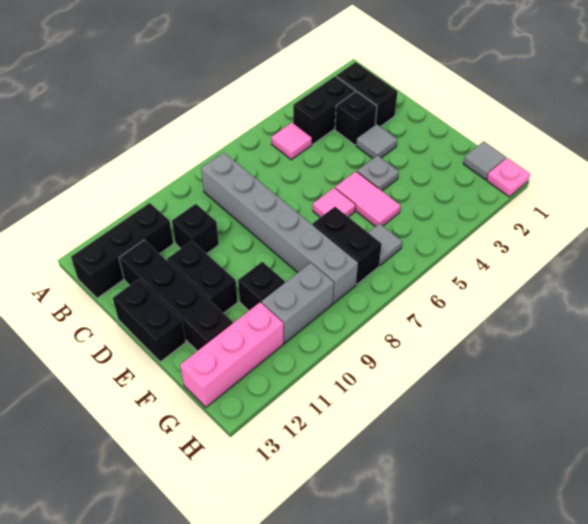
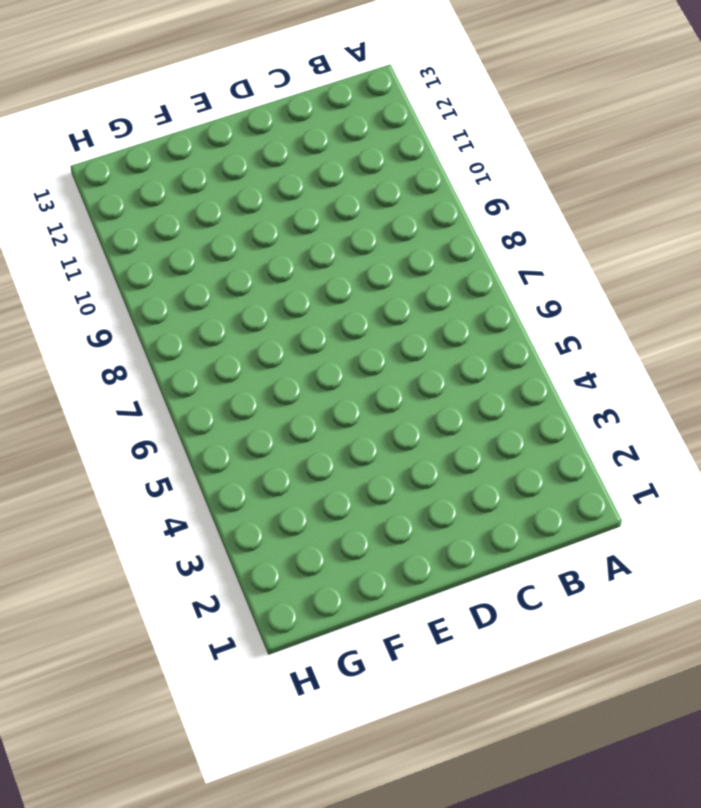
none -> black brick B2:C2 level 1
none -> black brick B3:B4 level 1
none -> pink tile B5 level 1

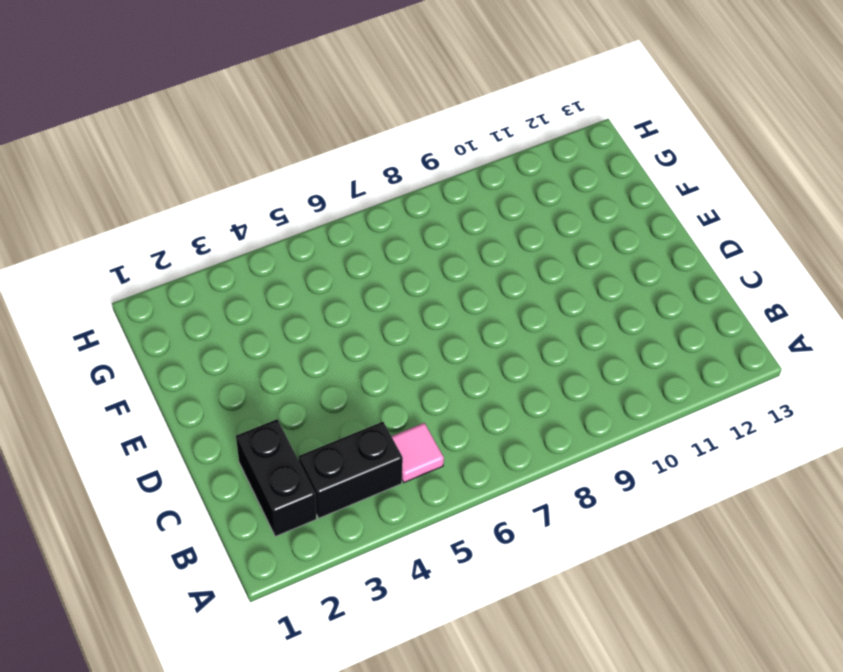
none -> grey brick B8:G8 level 1
none -> black brick B11:B13 level 1
none -> black brick C3 level 1

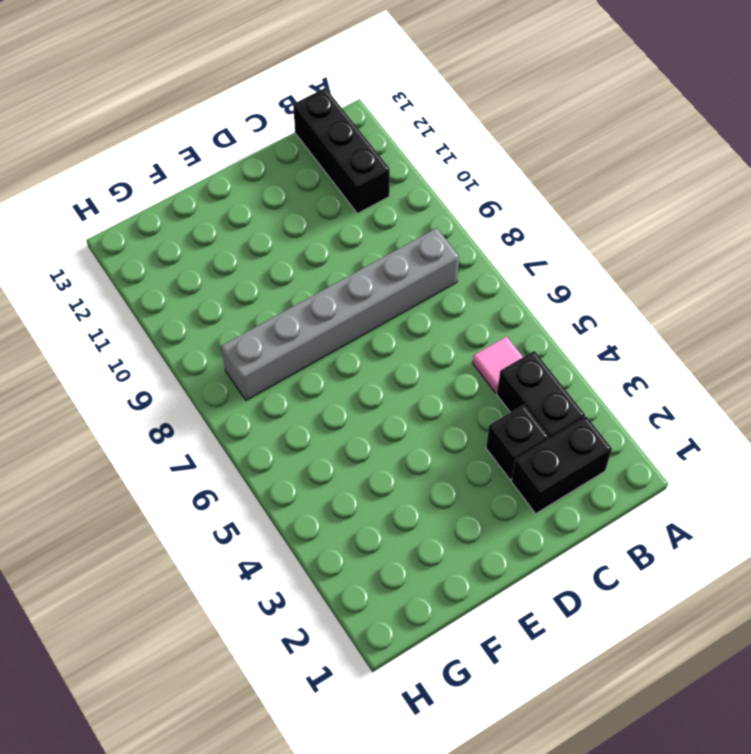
none -> black brick C10 level 1
none -> black brick C12:F12 level 1
none -> grey tile D3 level 1

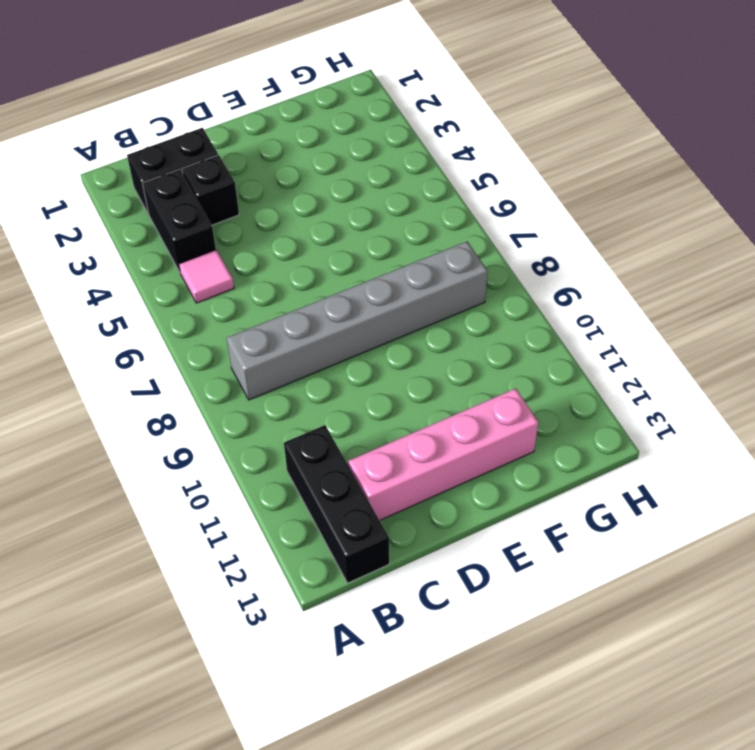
pink brick C12:F12 level 1 -> black brick C12:F12 level 1
none -> black brick C10 level 1
none -> grey tile D3 level 1
none -> black brick D11:E11 level 1

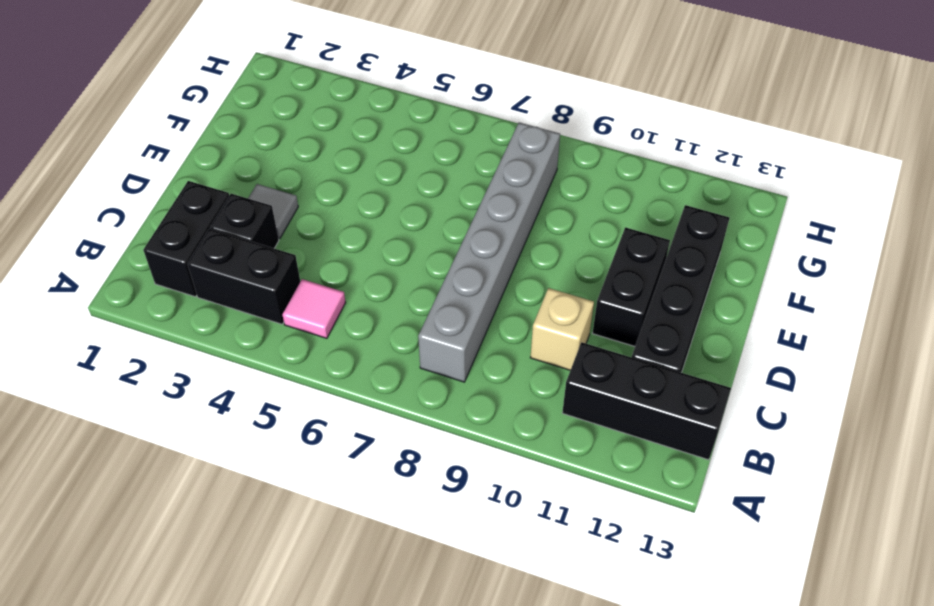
tan brick C10 level 1 -> black brick C10 level 1
none -> black brick D13:E13 level 1
none -> grey plate E4 level 1
none -> pink tile E5:F5 level 1

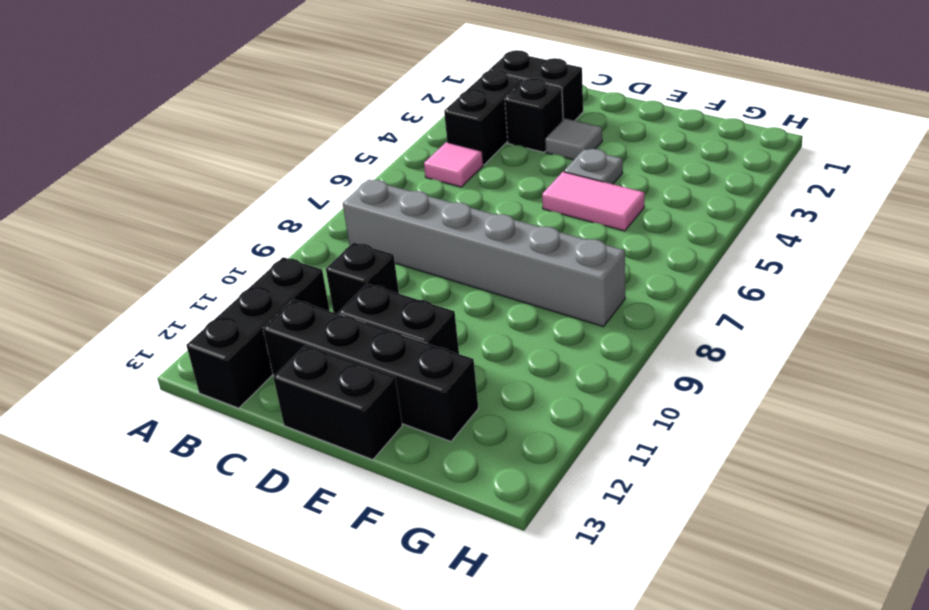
none -> pink tile E6 level 1
none -> black brick F7:G7 level 1
none -> black brick F10 level 1

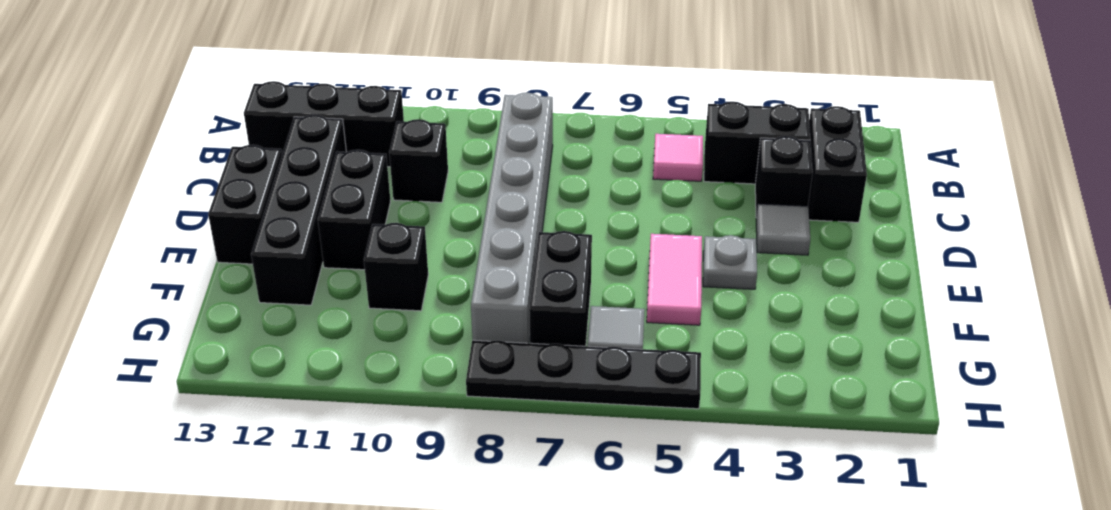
black plate H5:H8 level 1 -> none
none -> pink tile E6 level 1
none -> grey tile G1 level 1
none -> grey brick G9:G10 level 1

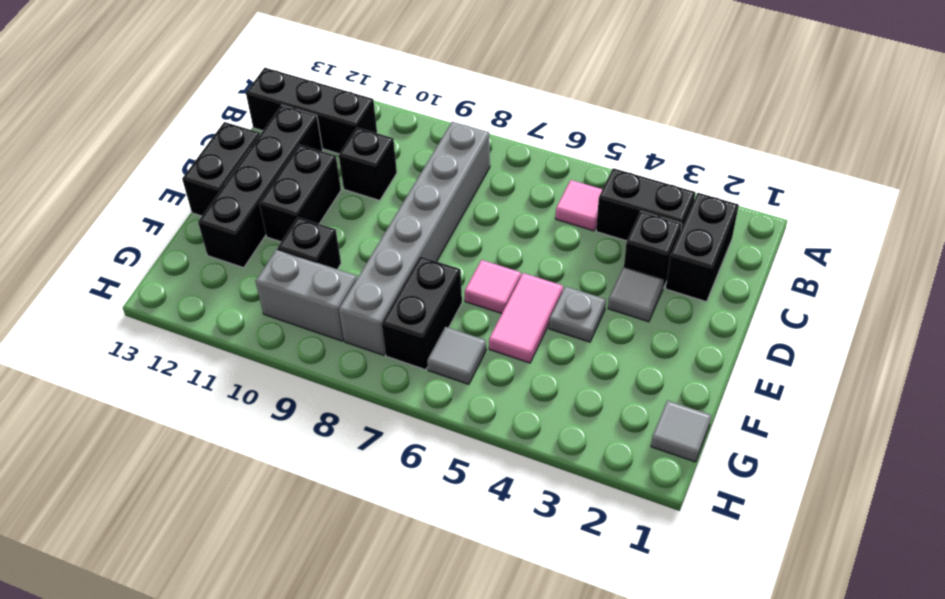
none -> pink brick G11:G13 level 1
none -> pink plate H1 level 1

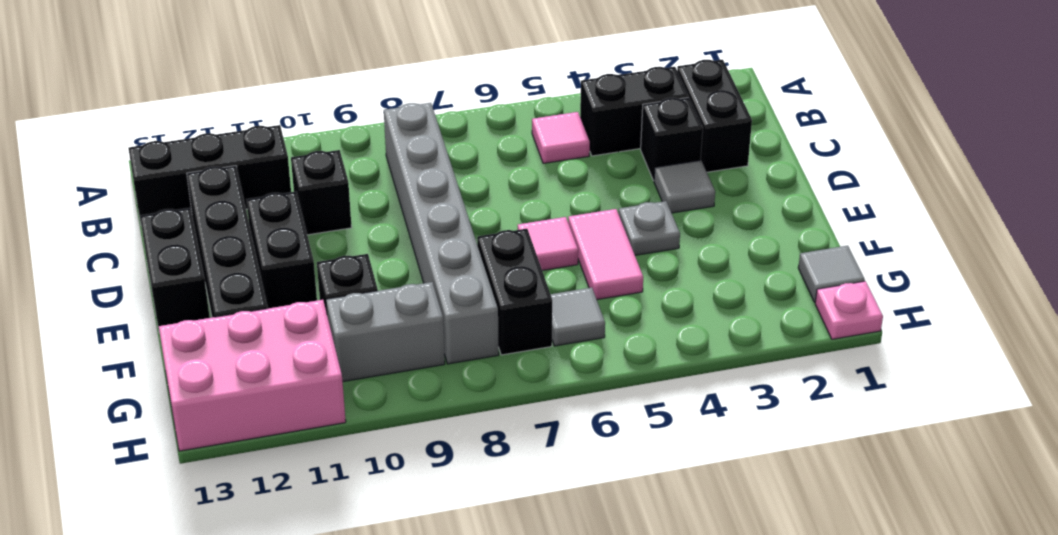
pink brick G11:H13 level 1 -> pink brick G11:G13 level 1

